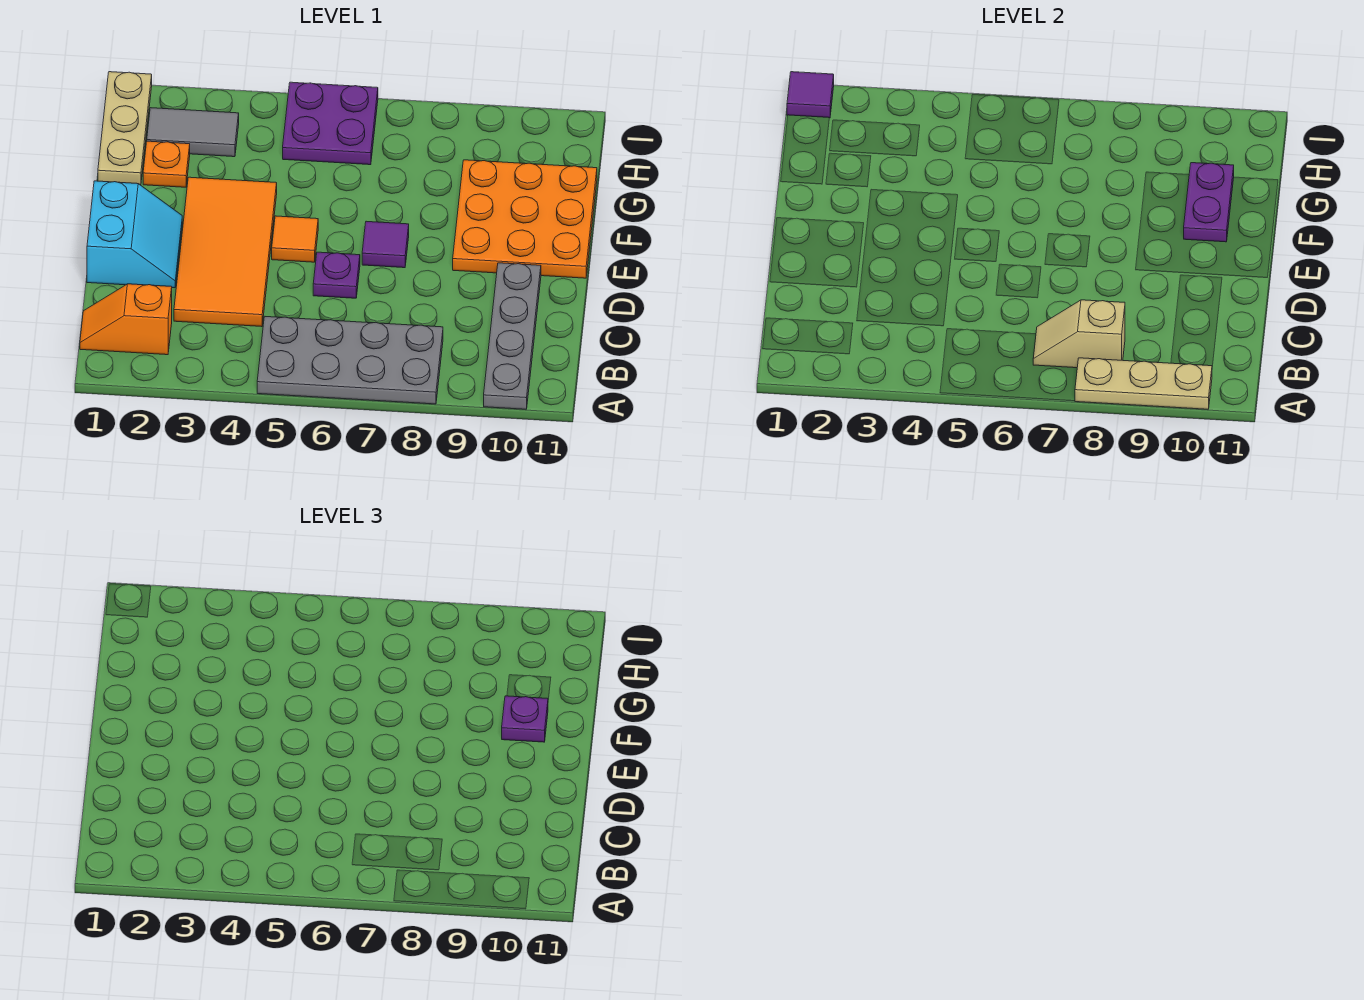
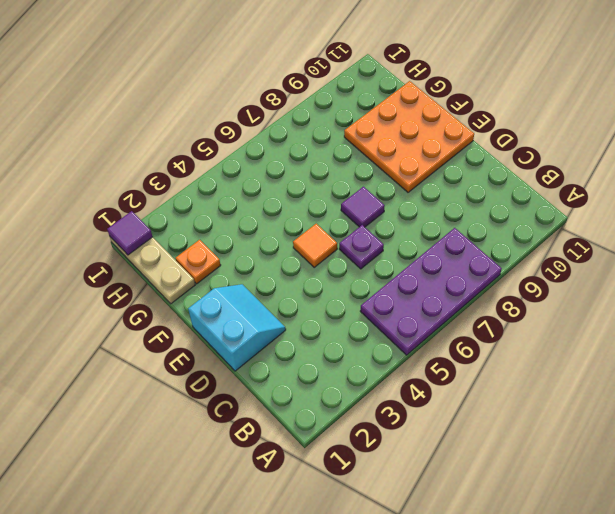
purple plate A5:B8 level 1 -> grey plate A5:B8 level 1
none -> grey plate A10:D10 level 1
none -> orange slope B1:B2 level 1 top 2
none -> orange tile C3:F4 level 1

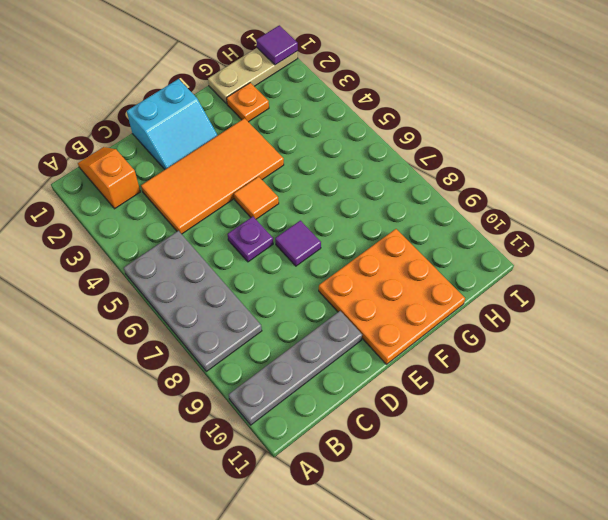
none -> grey tile H2:H3 level 1
none -> purple plate H5:I6 level 1
none -> tan plate A8:A10 level 2

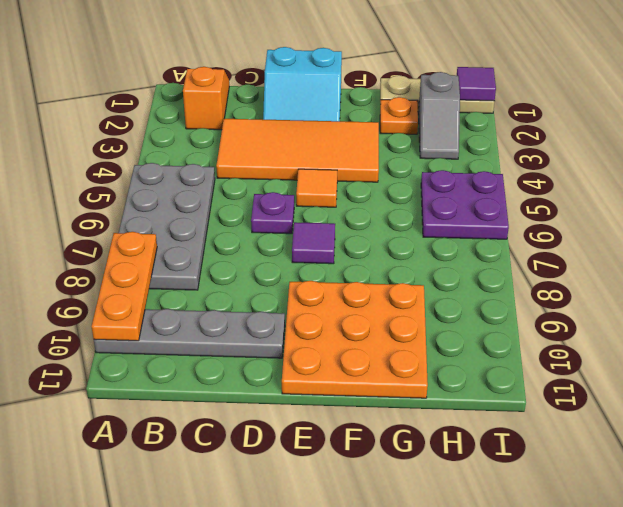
orange plate A8:A10 level 2 -> tan plate A8:A10 level 2
grey slope H2:H3 level 1 top 2 -> grey tile H2:H3 level 1
none -> tan slope B7:B8 level 2 top 8
none -> purple plate F10:G10 level 2
none -> purple plate F10 level 3

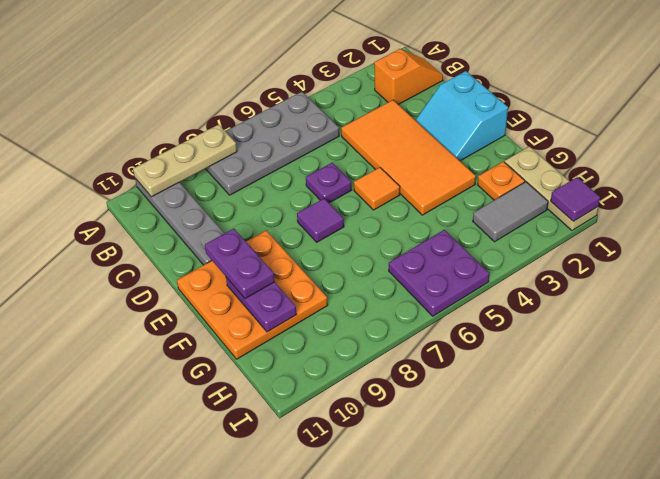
purple plate E10:F10 level 3 -> purple plate F10 level 3
none -> tan slope B7:B8 level 2 top 8

